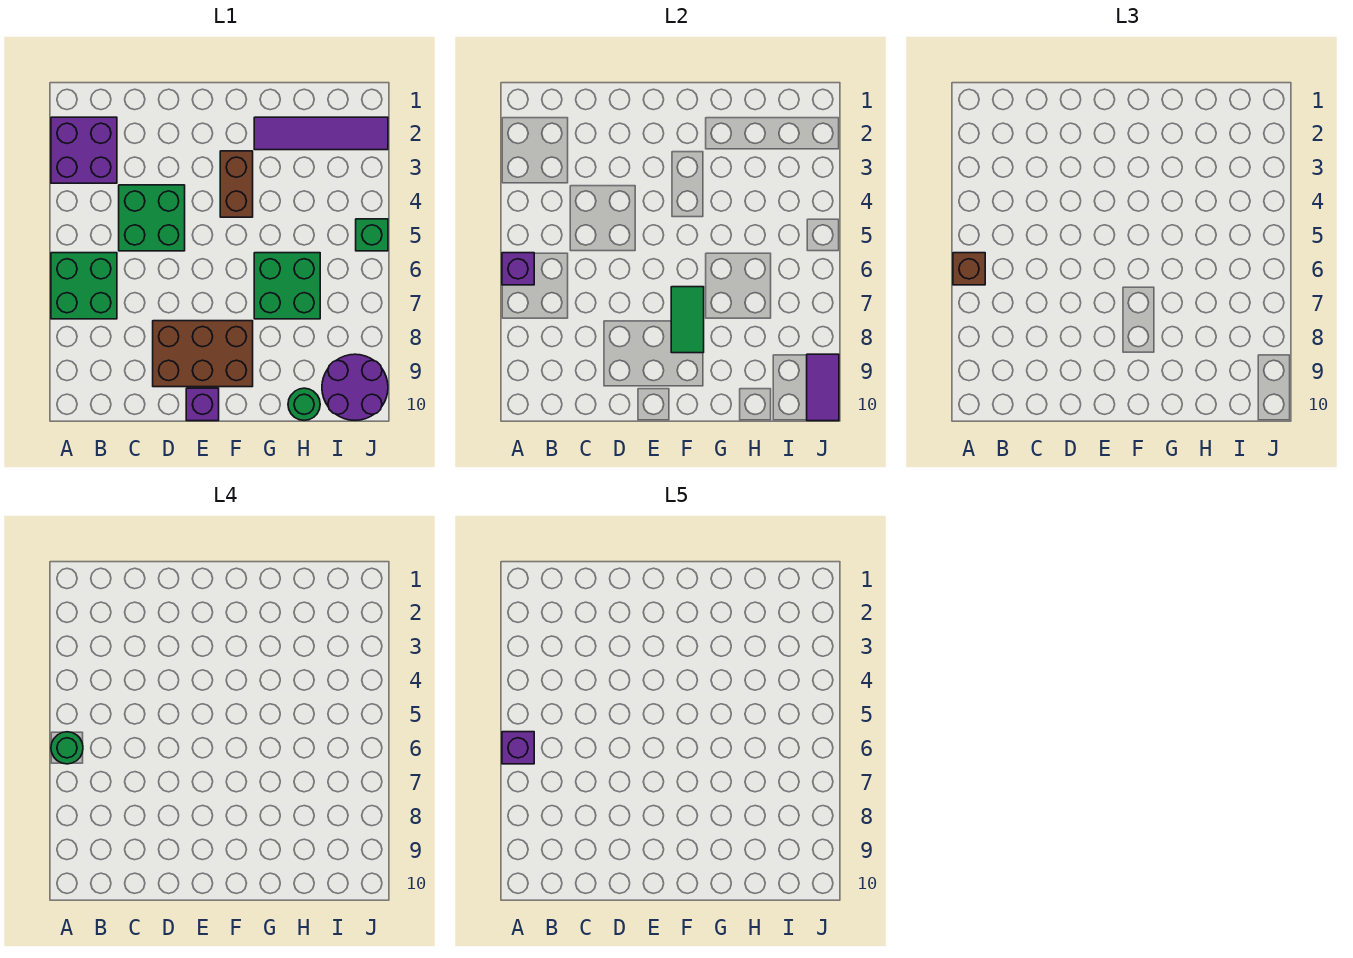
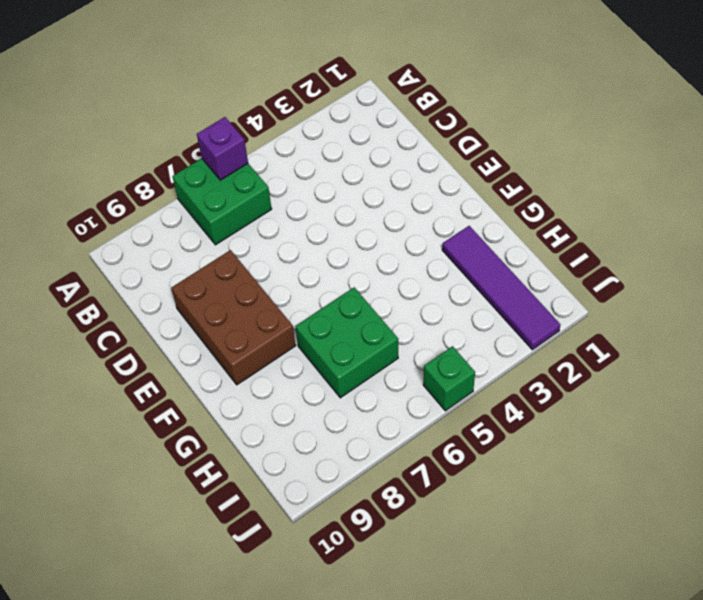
none -> purple brick A2:B3 level 1
none -> green brick C4:D5 level 1
none -> purple brick E10 level 1

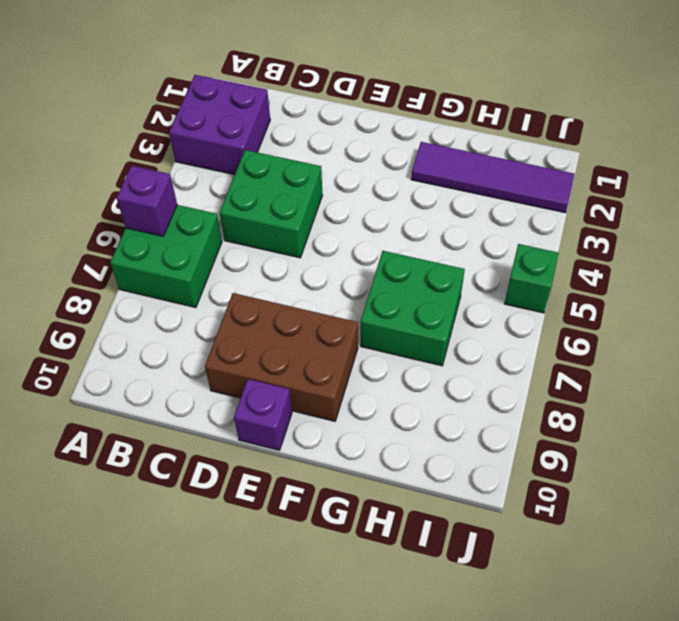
none -> brown brick F3:F4 level 1
none -> green round brick H10 level 1
none -> purple round brick I9:J10 level 1

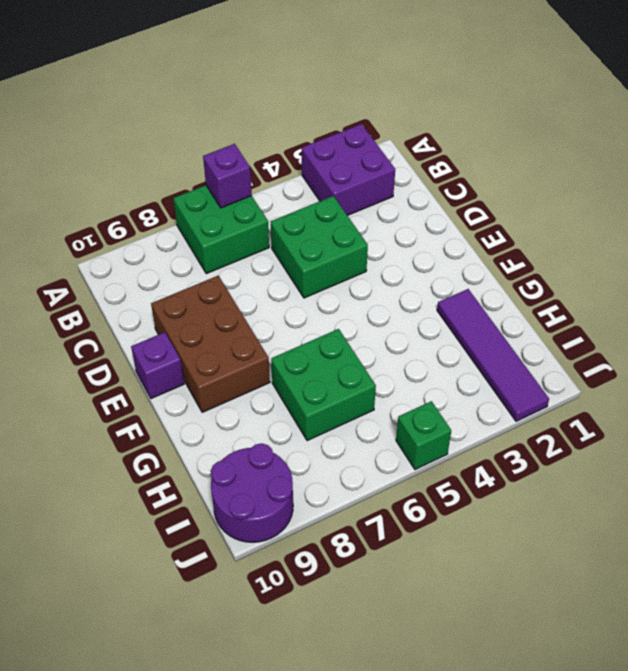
none -> brown brick F3:F4 level 1
none -> green round brick H10 level 1
none -> green tile F7:F8 level 2

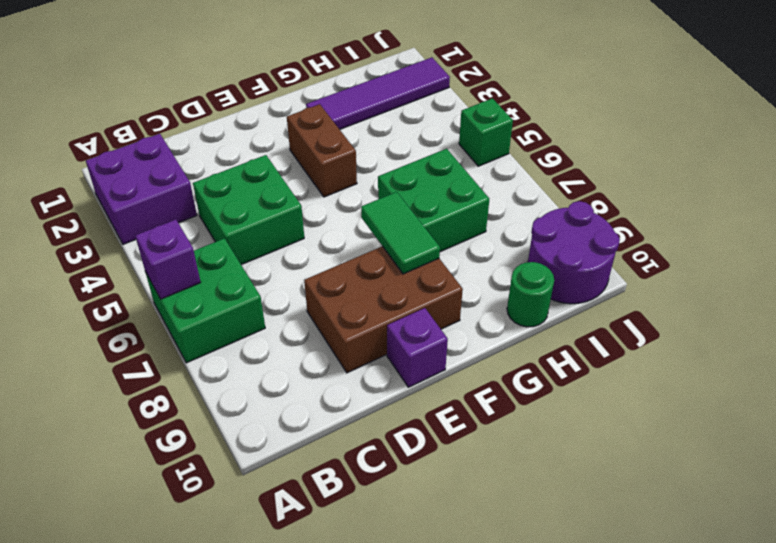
none -> purple tile J9:J10 level 2
none -> brown brick A6 level 3
none -> green round brick A6 level 4

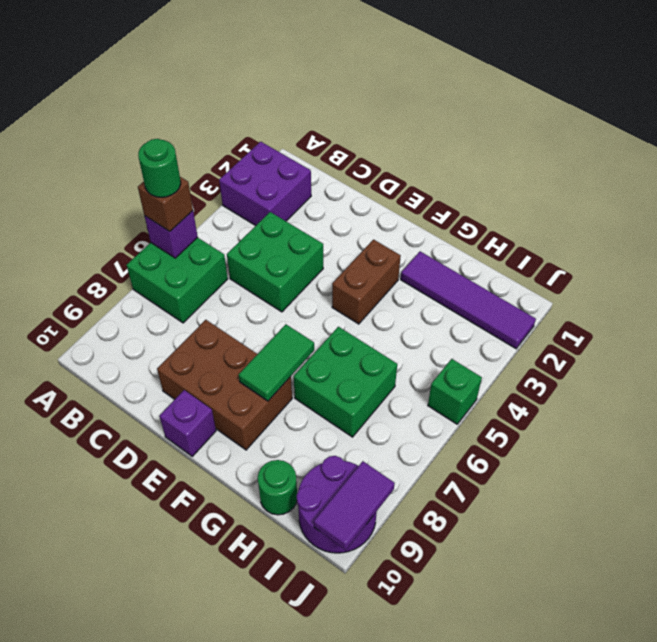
none -> purple brick A6 level 5

